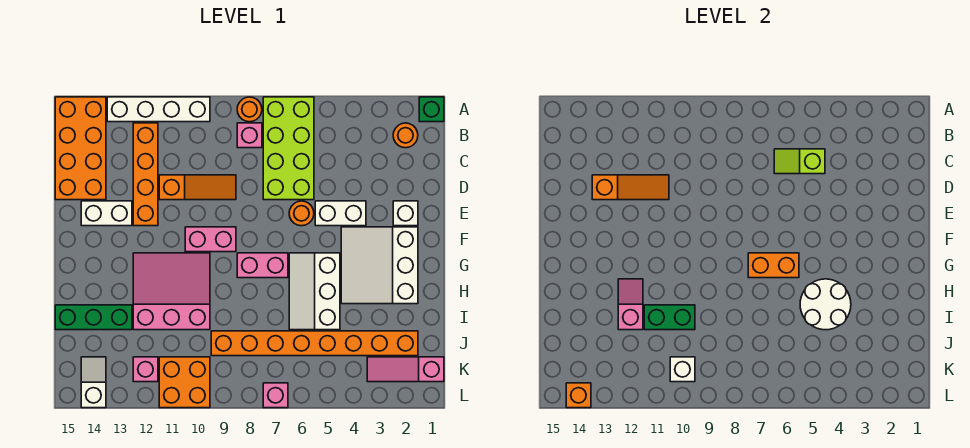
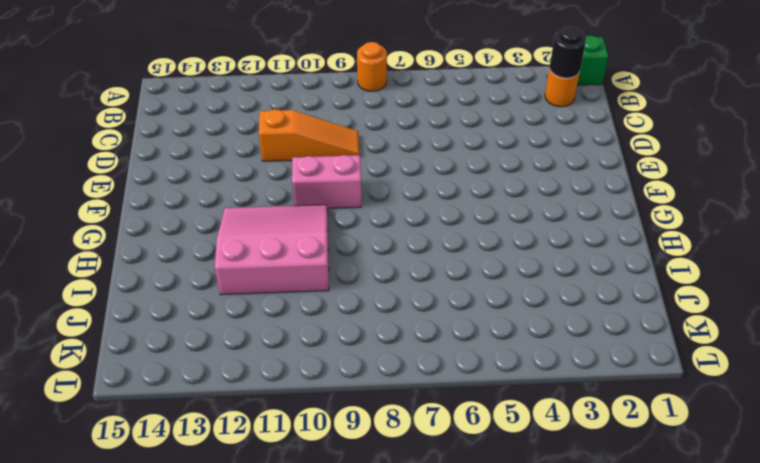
black round brick B2 level 2 -> none
none -> lime brick A6:D7 level 1
none -> white brick A10:A13 level 1
none -> orange brick A14:D15 level 1
none -> pink brick B8 level 1

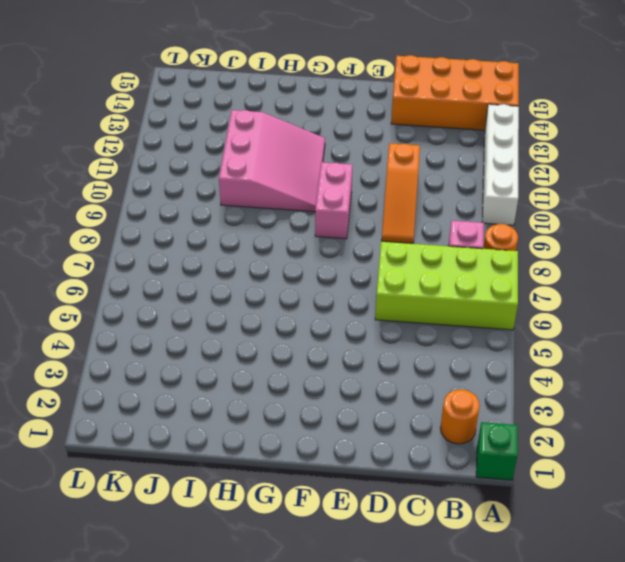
none -> orange brick B12:E12 level 1
none -> white brick E2 level 1
none -> white brick E4:E5 level 1
none -> orange round brick E6 level 1

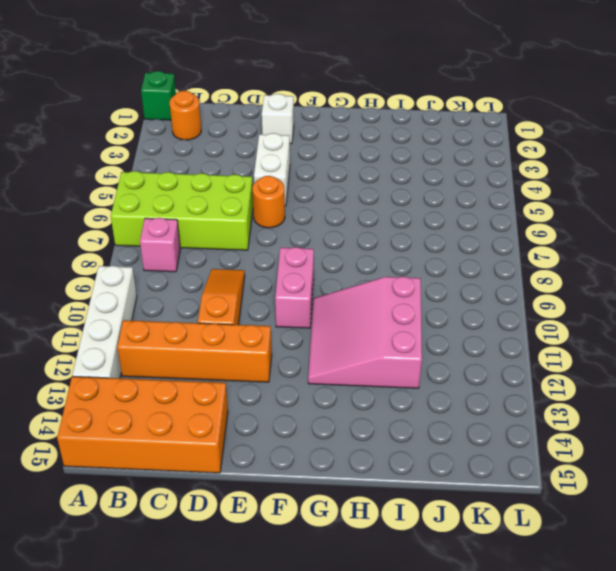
none -> orange round brick A8 level 1
none -> white brick E13:E14 level 1
none -> white slope F2:H4 level 1 top 2
none -> white slope G5:I6 level 1 top 5

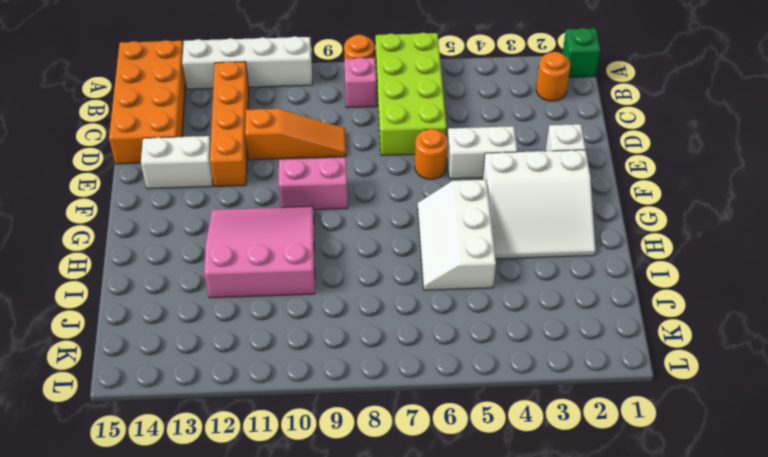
white slope F2:H4 level 1 top F -> white slope F2:H4 level 1 top 2
none -> pink brick G7:G8 level 1
none -> green brick I13:I15 level 1
none -> orange brick J2:J9 level 1
none -> pink slope K1:K3 level 1 top 1

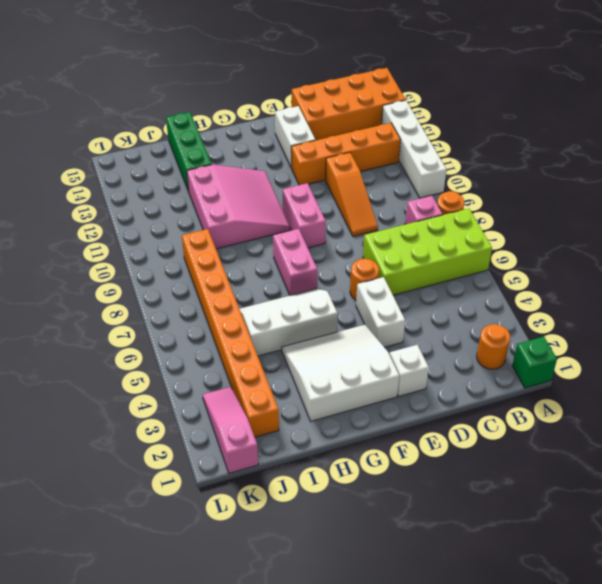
none -> orange brick K10:L11 level 1
none -> pink brick K12 level 1
none -> white slope K14:L14 level 1 top L
none -> pink brick L7 level 1

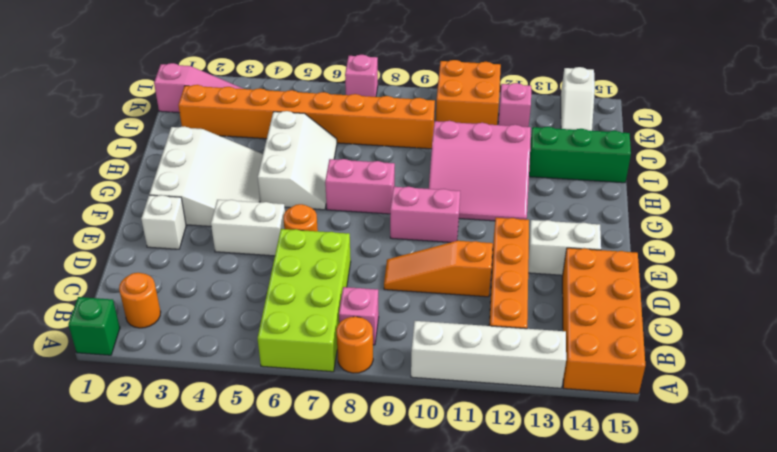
none -> lime slope C5:C6 level 2 top 5
none -> orange slope D11:D13 level 2 top 13
none -> orange brick G6:G7 level 2
none -> white round brick H4:I5 level 2

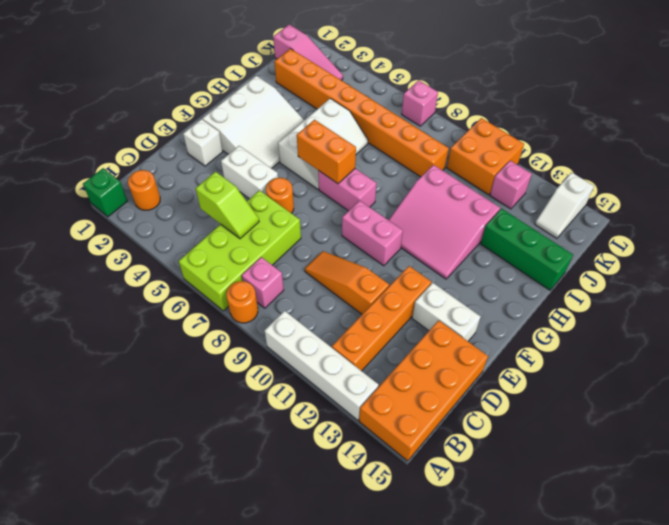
none -> orange slope D11:D13 level 2 top 13
none -> white round brick H4:I5 level 2
none -> pink slope H12:I12 level 2 top I
none -> green brick I10:I11 level 2

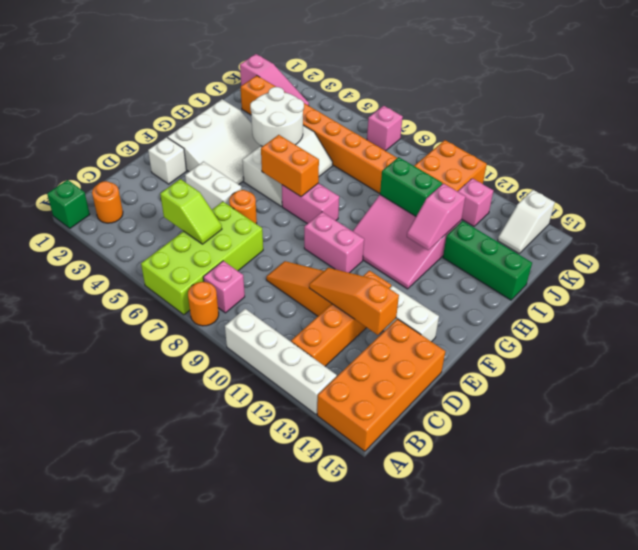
none -> white brick K10 level 2
none -> orange brick L14 level 2

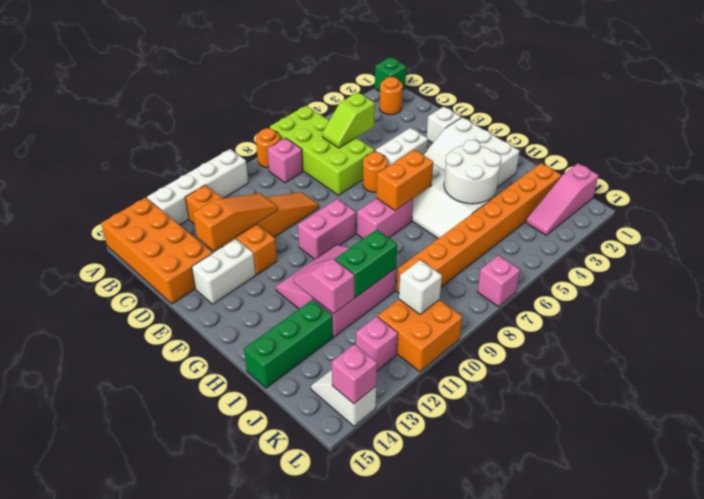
pink brick L14 level 2 -> orange brick L14 level 2

